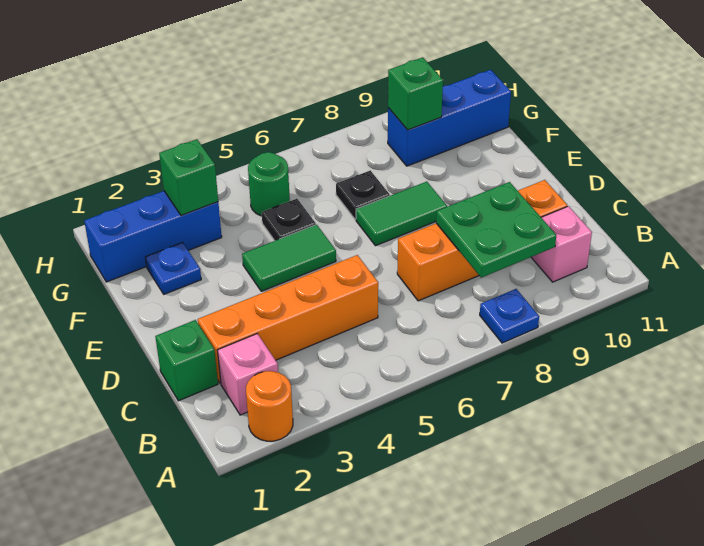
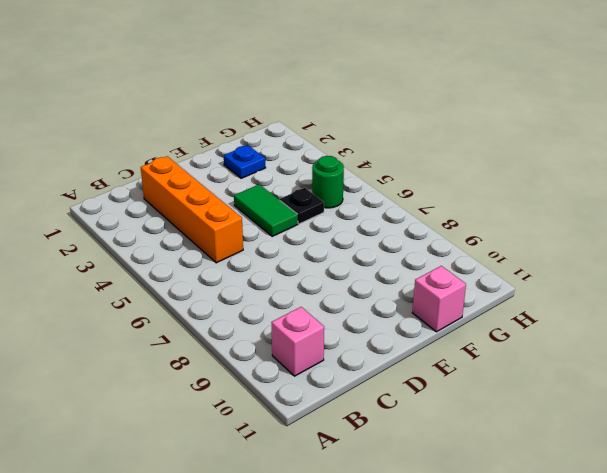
pink brick F11 level 1 -> pink brick B2 level 1
none -> orange round brick A2 level 1
none -> blue plate A8 level 1
none -> green brick C1 level 1

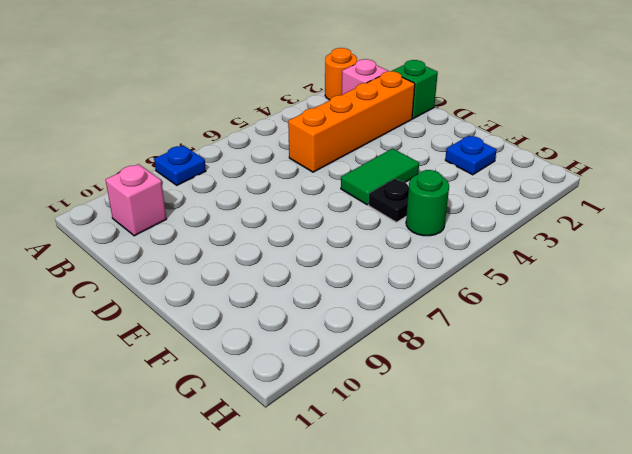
none -> orange brick C7:C10 level 1
none -> green tile E7:E8 level 1
none -> black plate F7 level 1

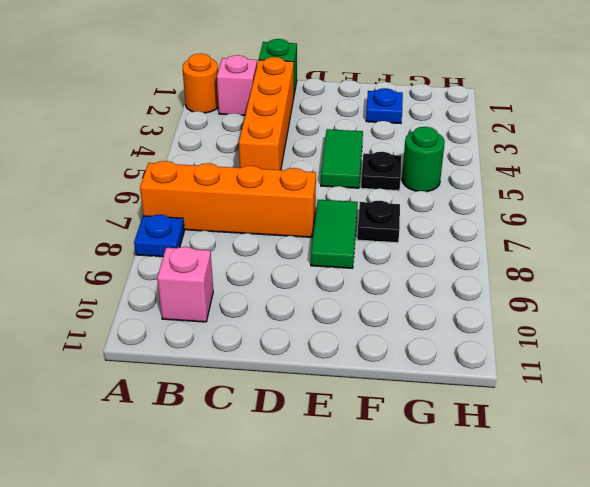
orange brick A7:D7 level 1 -> orange brick C7:C10 level 1
none -> blue brick G1:G3 level 1
none -> blue brick G9:G11 level 1
none -> green plate B8:C9 level 2

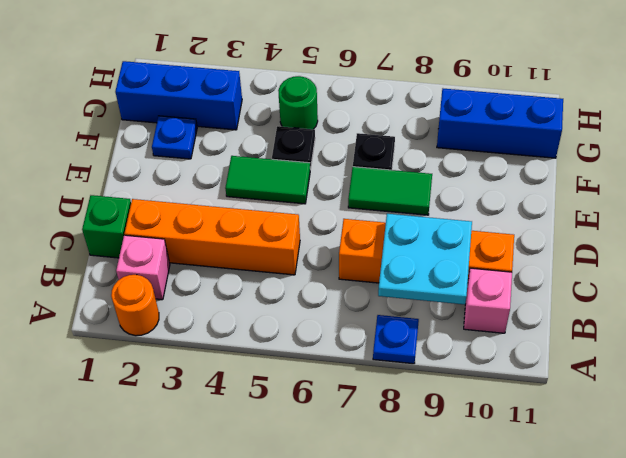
cyan plate B8:C9 level 2 -> green plate B8:C9 level 2
none -> green brick G3 level 2
none -> green brick G9 level 2

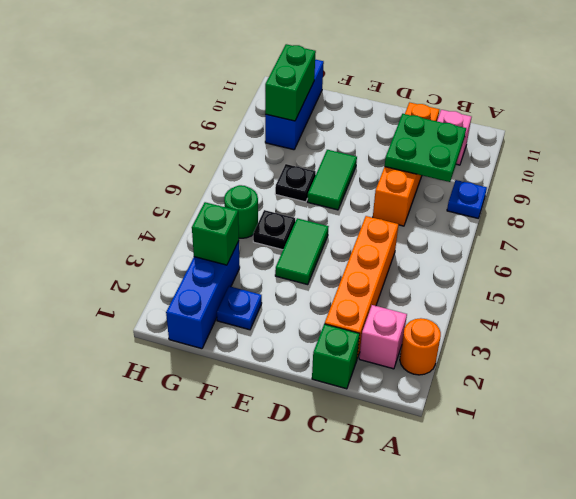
green brick G9:G10 level 2 -> green brick G9 level 2

